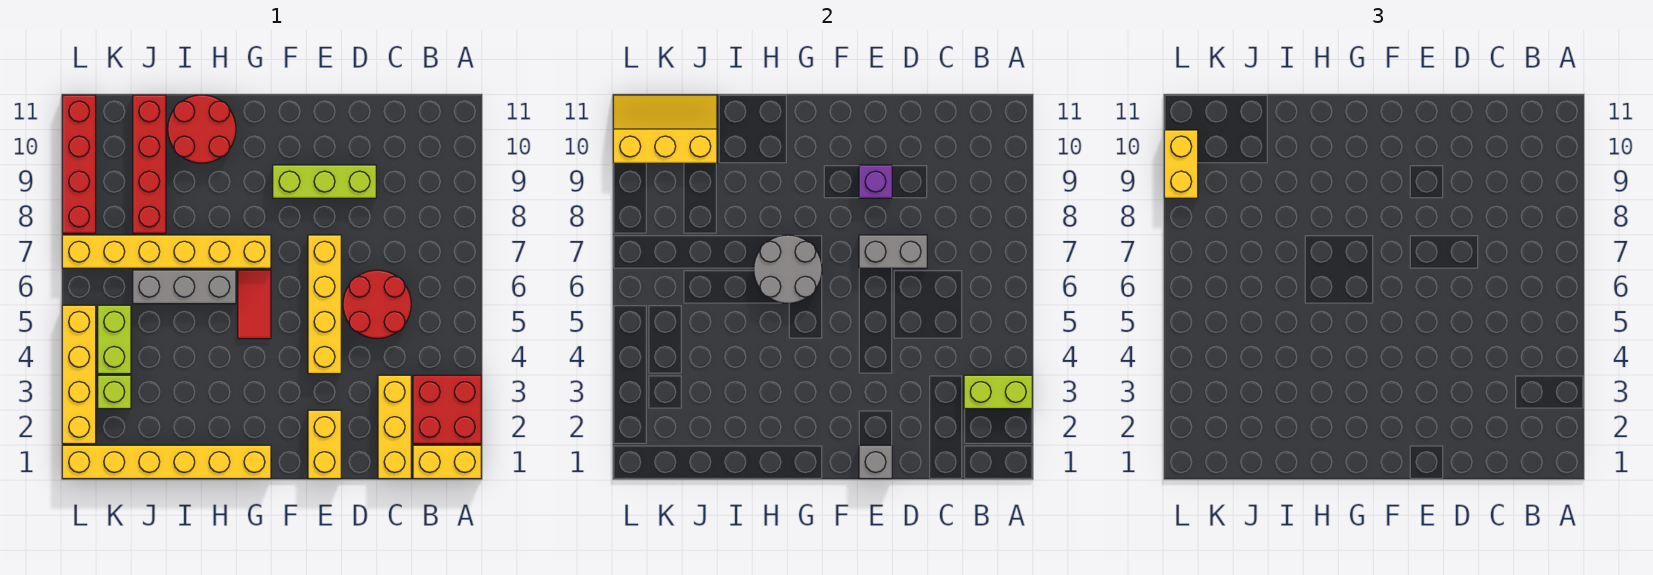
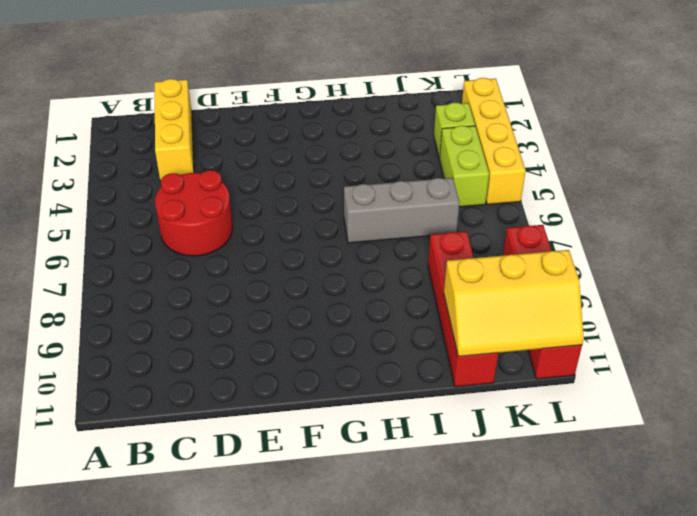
none -> yellow brick A1:B1 level 1
none -> red brick A2:B3 level 1
none -> lime brick D9:F9 level 1

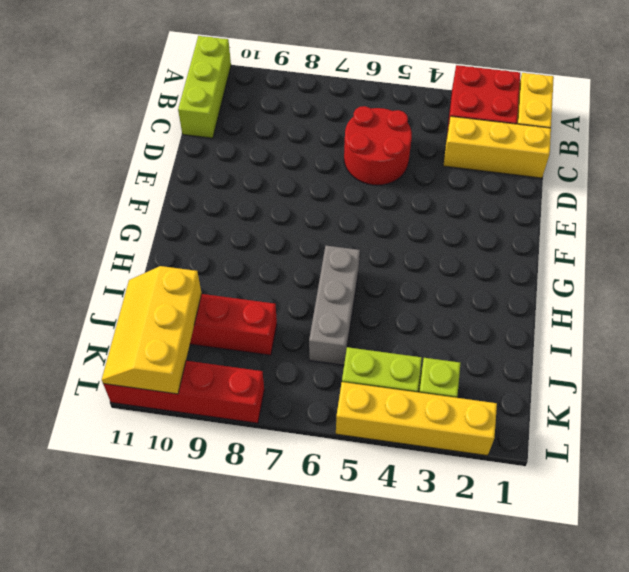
lime brick A11:C11 level 1 -> lime brick D9:F9 level 1
none -> yellow brick E1:E2 level 1
none -> yellow brick E4:E7 level 1
none -> yellow brick G1:L1 level 1

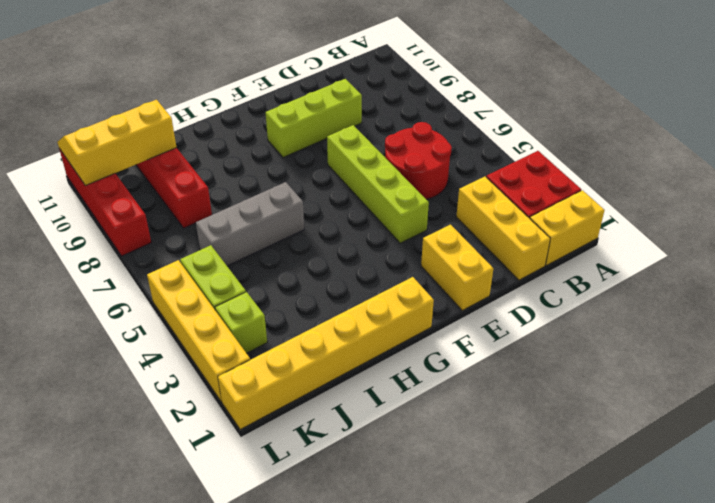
lime brick E4:E7 level 1 -> yellow brick E4:E7 level 1
none -> red tile G5:G6 level 1
none -> yellow brick G7:L7 level 1
none -> red round brick H10:I11 level 1

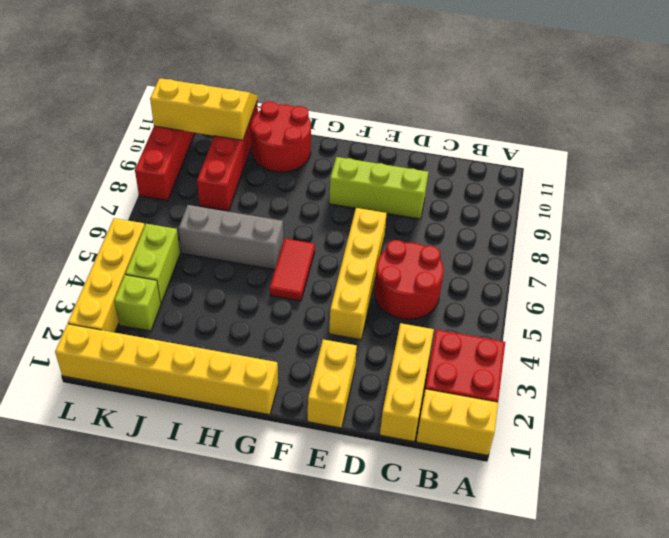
none -> yellow brick G7:L7 level 1
none -> lime brick A3:B3 level 2
none -> grey brick D7:E7 level 2

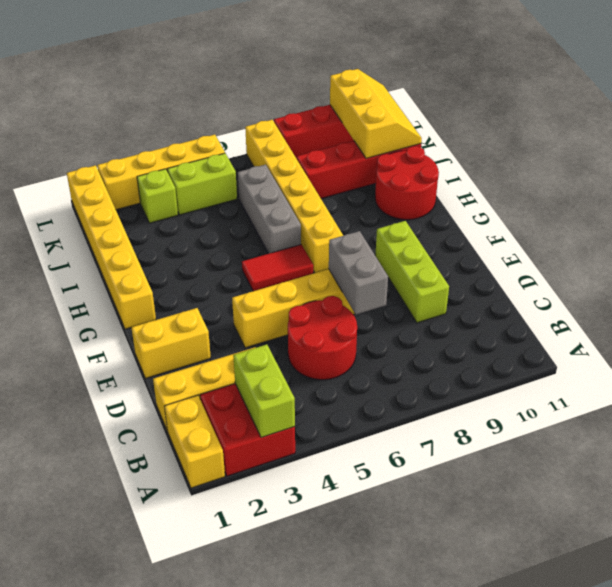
none -> grey brick E1 level 2
none -> purple brick E9 level 2
none -> grey round brick G6:H7 level 2

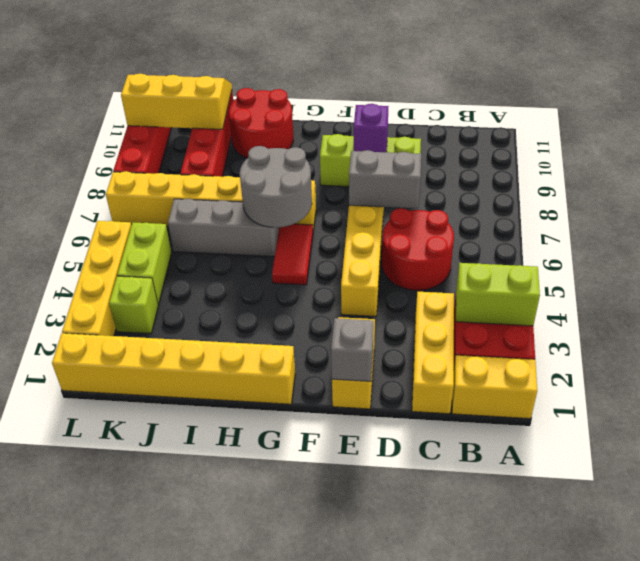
none -> yellow brick L9:L10 level 3

